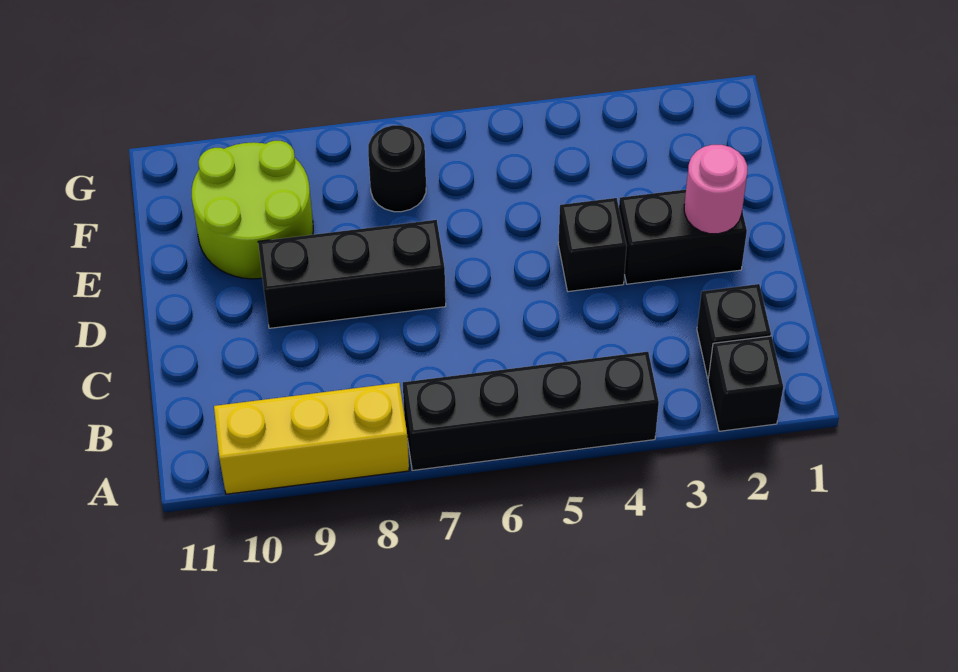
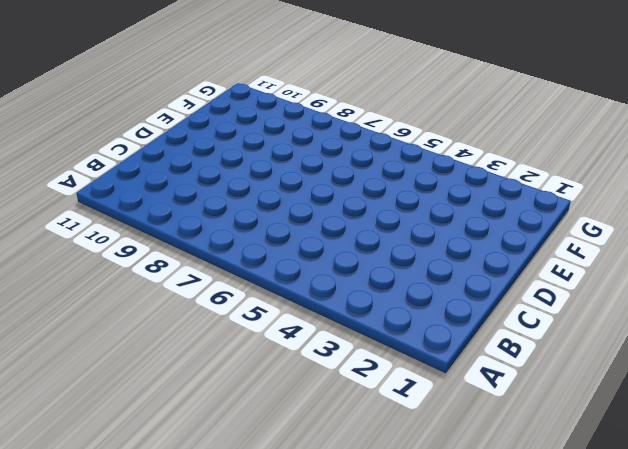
none -> black brick A2 level 1
none -> black brick A4:A7 level 1

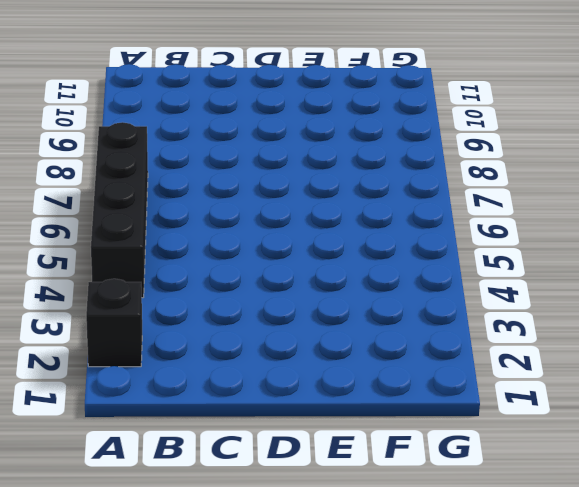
none -> yellow brick A8:A10 level 1
none -> black brick B2 level 1

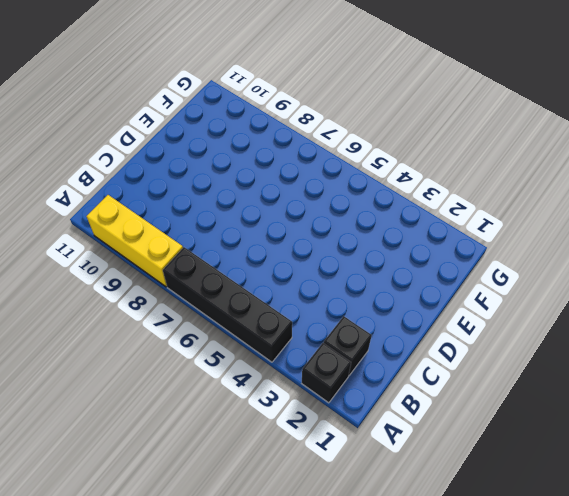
none -> black brick D2:D3 level 1
none -> black brick D4 level 1

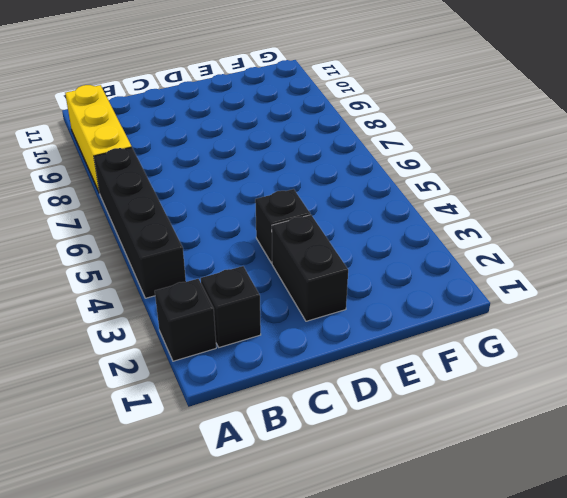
none -> black brick D7:D9 level 1
none -> lime round brick E9:F10 level 1

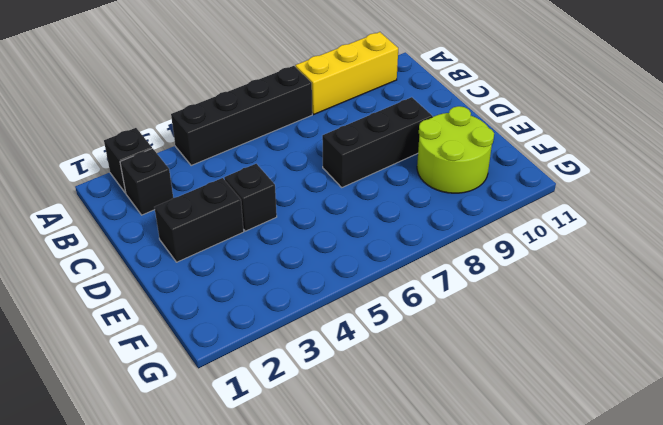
none -> black round brick F7 level 1
none -> pink round brick D2 level 2

